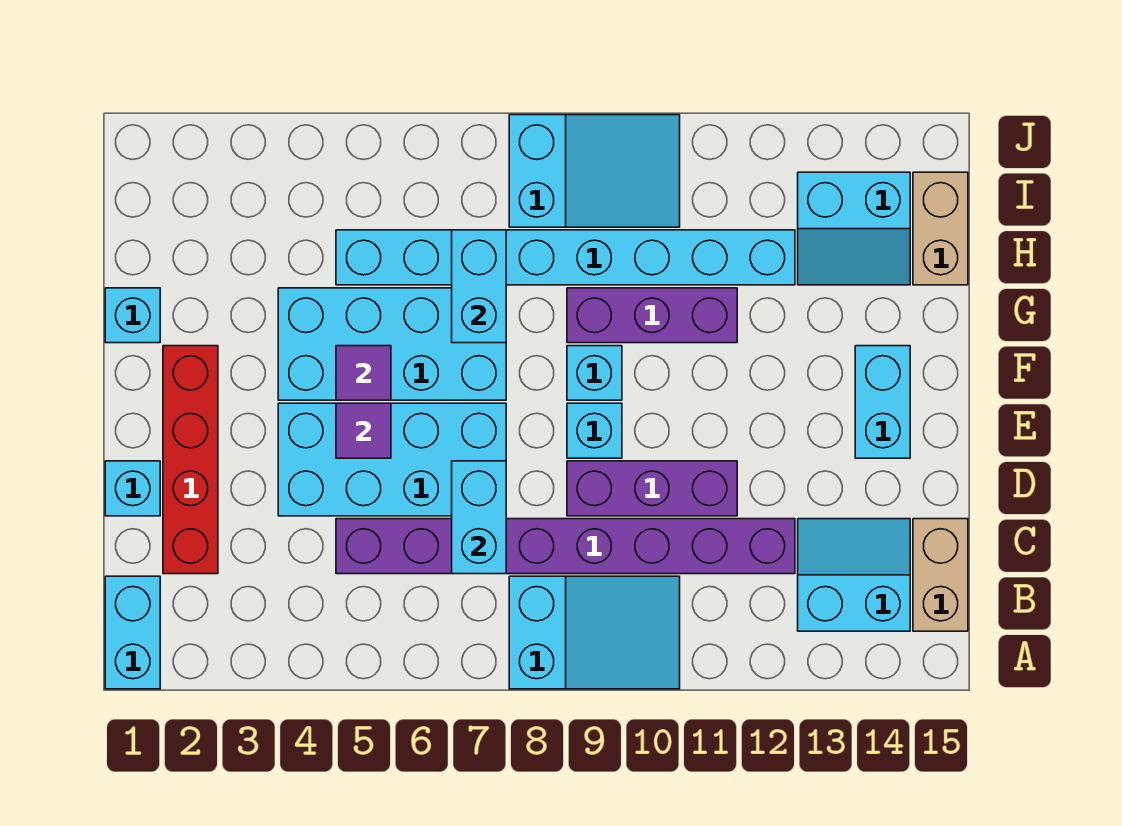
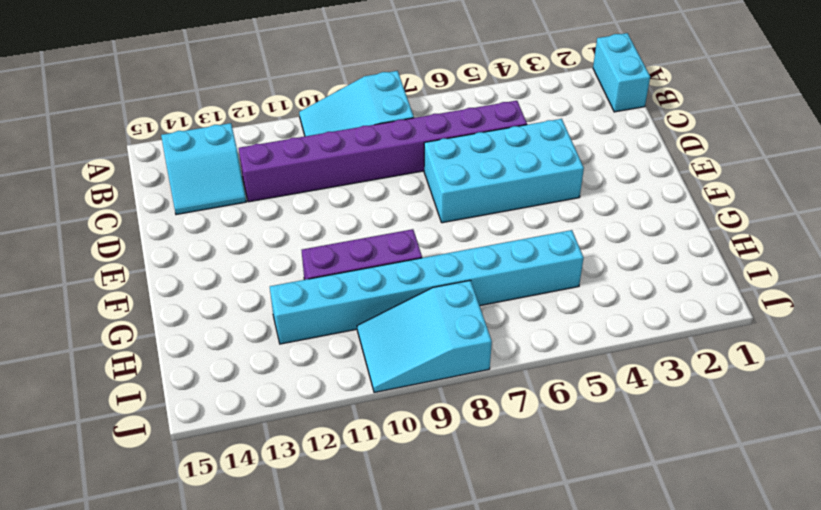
none -> tan brick B15:C15 level 1
none -> red brick C2:F2 level 1
none -> cyan brick D1 level 1

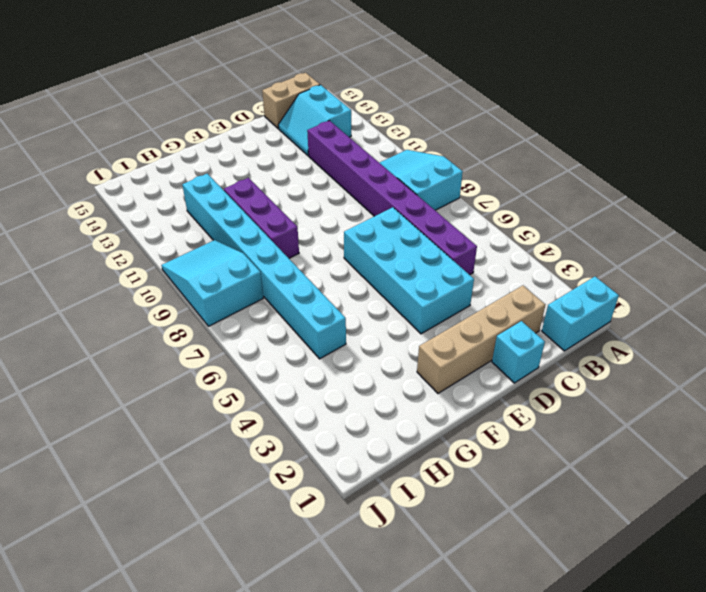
tan brick C2:F2 level 1 -> red brick C2:F2 level 1
none -> purple brick D9:D11 level 1
none -> cyan brick E9 level 1
none -> cyan brick E14:F14 level 1

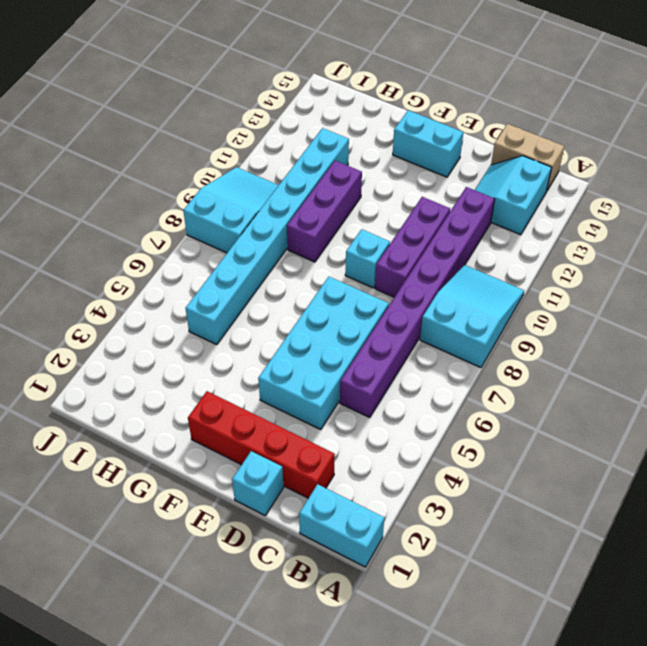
none -> cyan brick F4:G7 level 1
none -> cyan brick F9 level 1
none -> cyan brick G1 level 1

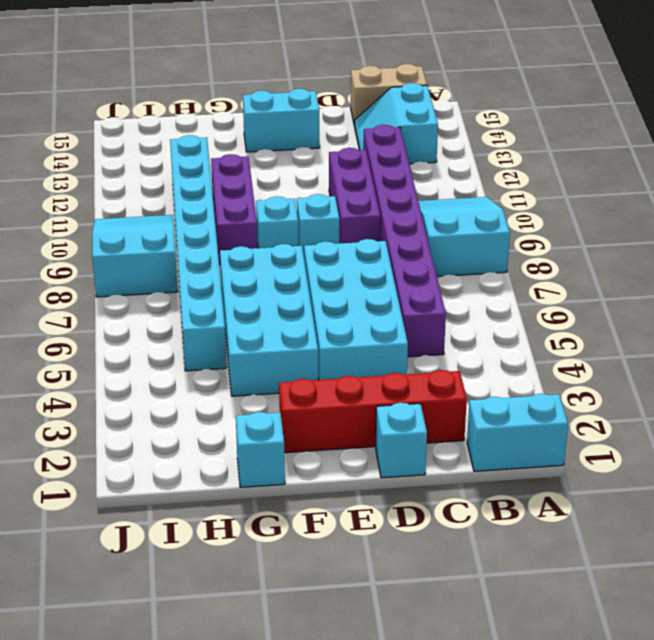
none -> cyan slope H13:I14 level 1 top I
none -> tan brick H15:I15 level 1
none -> cyan brick C7:D7 level 2

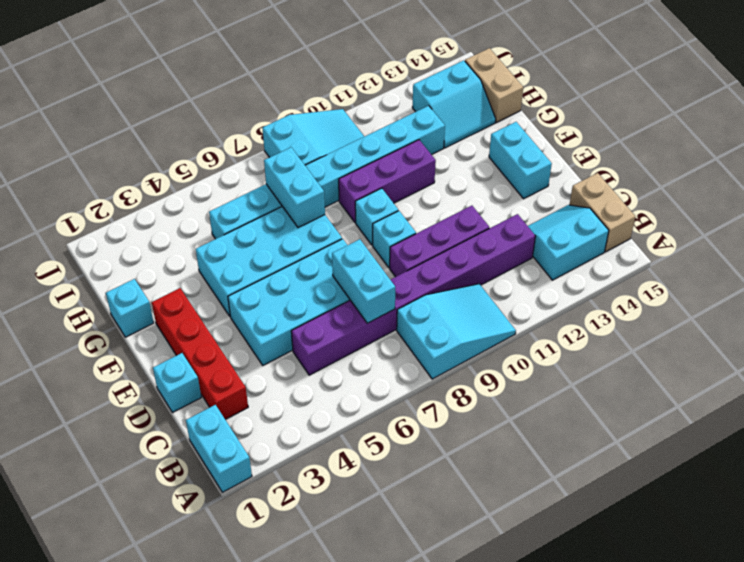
none -> purple tile E5 level 2
none -> purple tile F5 level 2

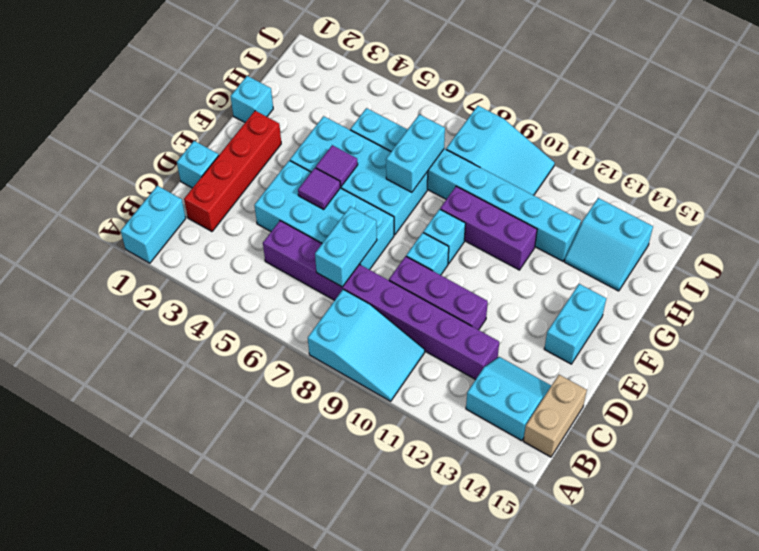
none -> tan brick H15:I15 level 1

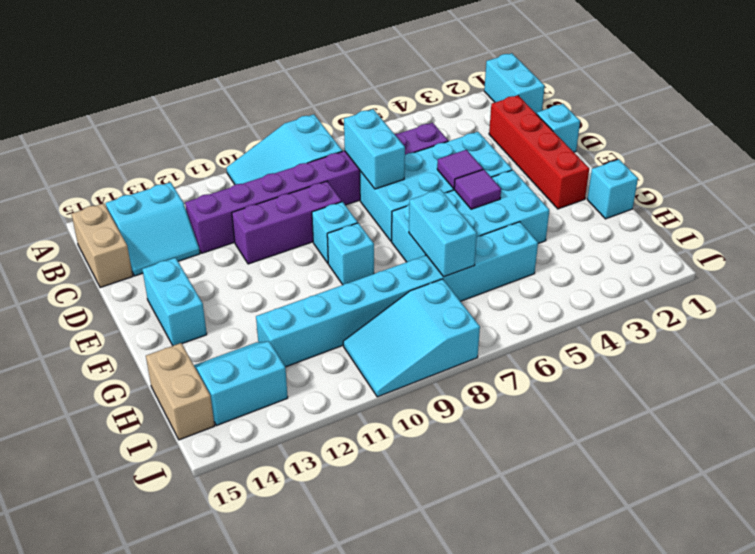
none -> purple brick G9:G11 level 1

